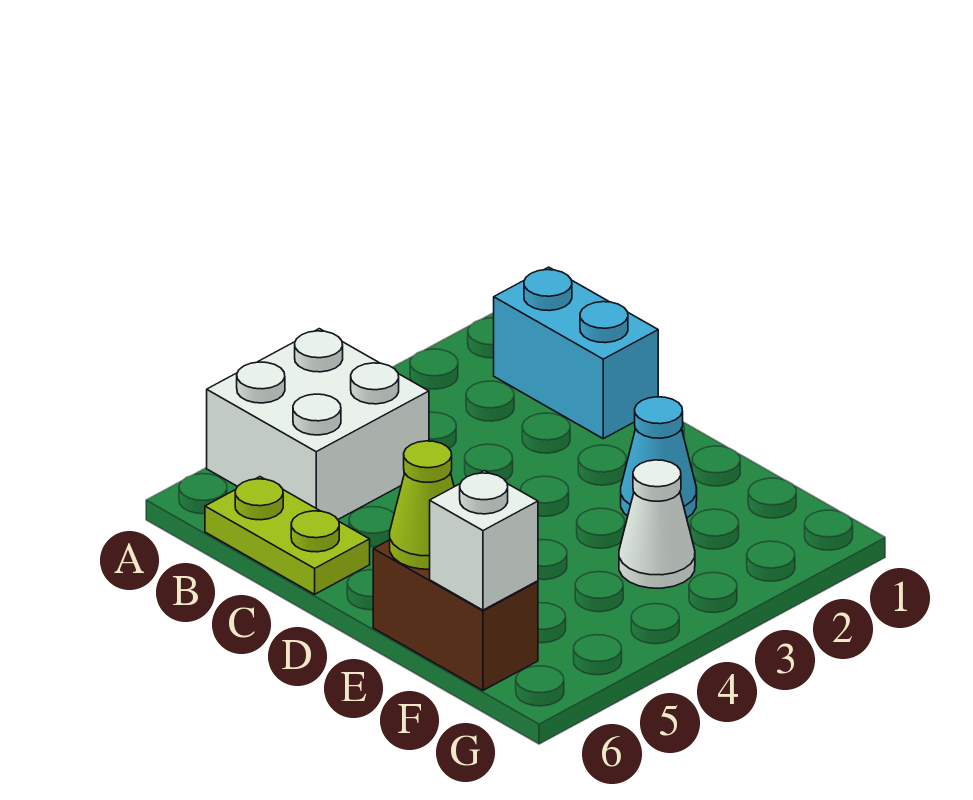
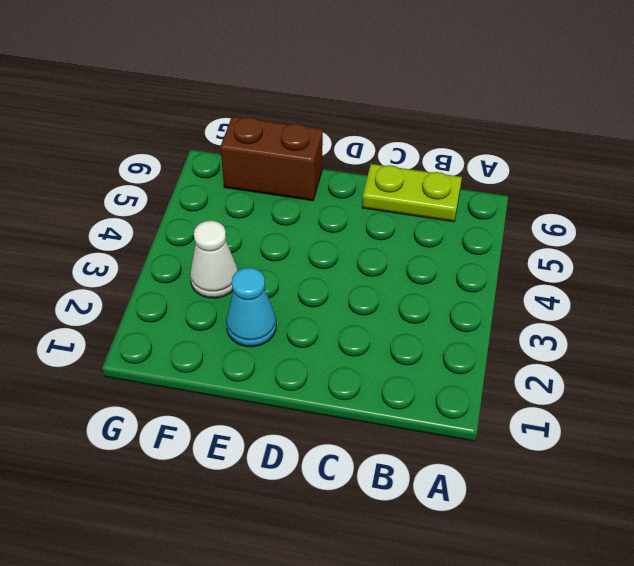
none -> white brick A4:B5 level 1
none -> cyan brick B1:C1 level 1

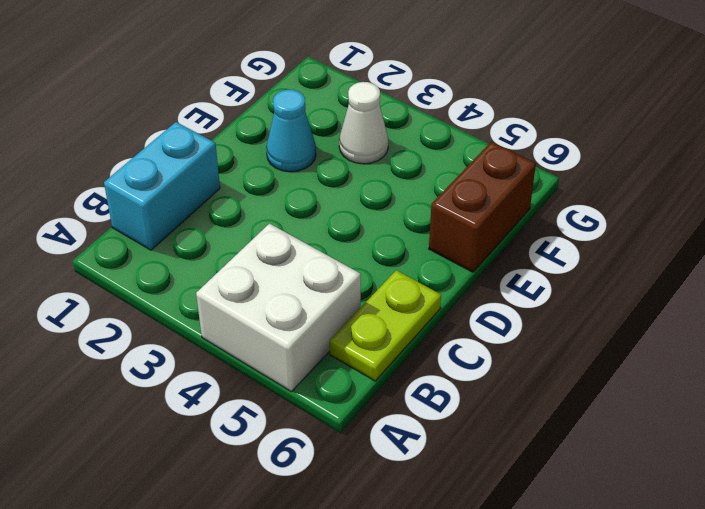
none -> lime cone E6 level 2
none -> white brick F6 level 2

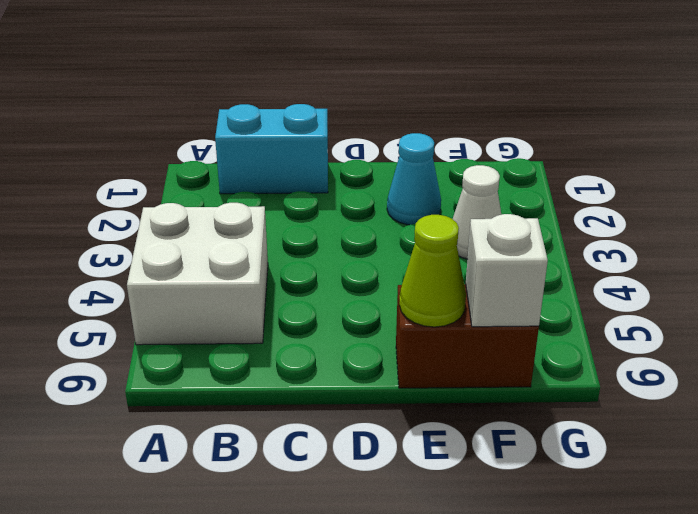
none -> lime plate B6:C6 level 1

